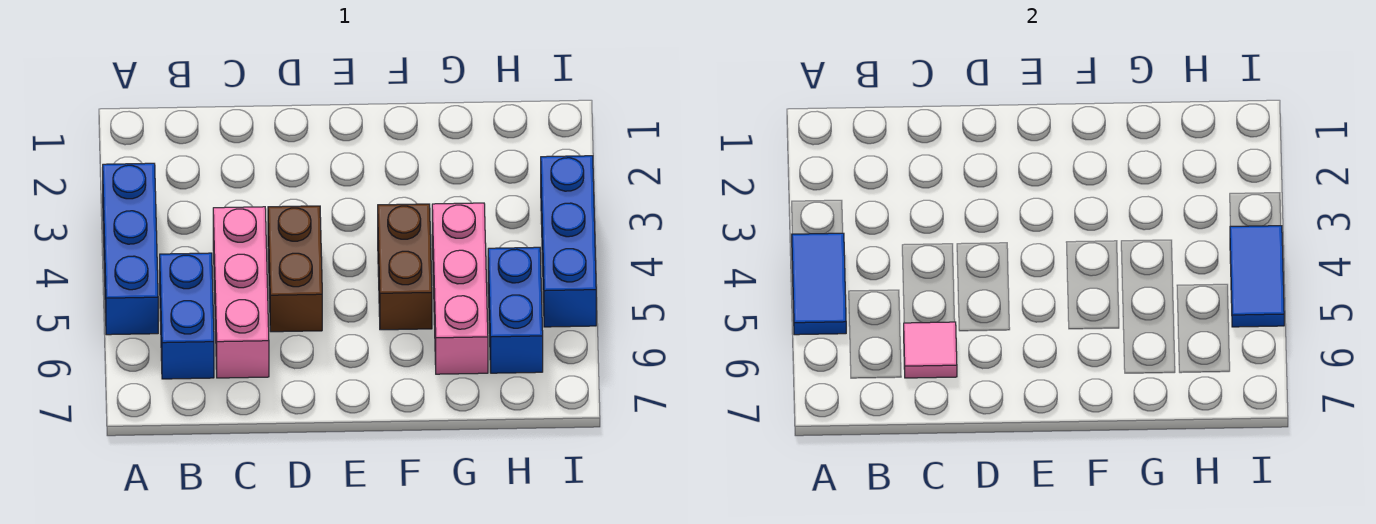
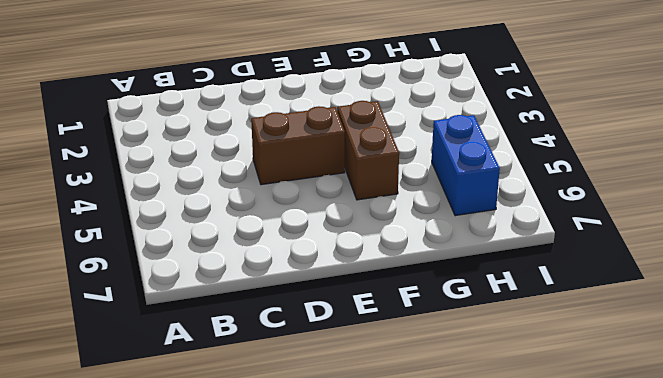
brown brick D4:E4 level 1 -> brown brick D4:D5 level 1
none -> blue brick A3:A5 level 1
none -> blue brick B5:B6 level 1

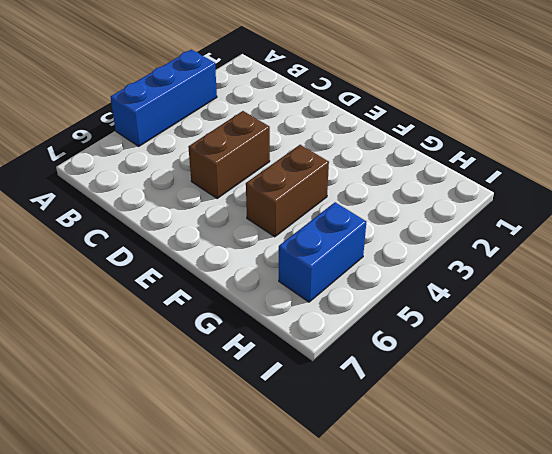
none -> blue brick B5:B6 level 1
none -> pink brick C4:C6 level 1

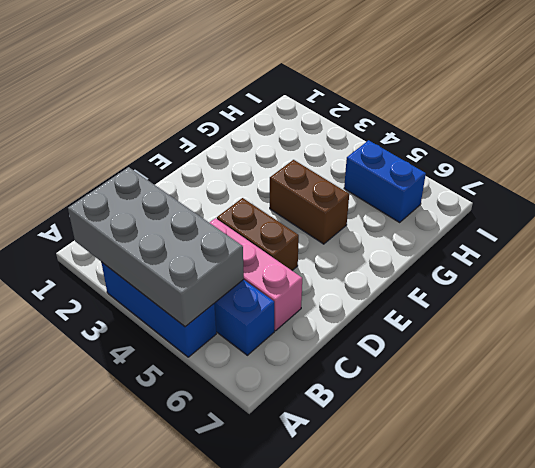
grey brick A2:B5 level 2 -> blue tile A4:A5 level 2
none -> pink brick G4:G6 level 1
none -> blue brick I3:I5 level 1

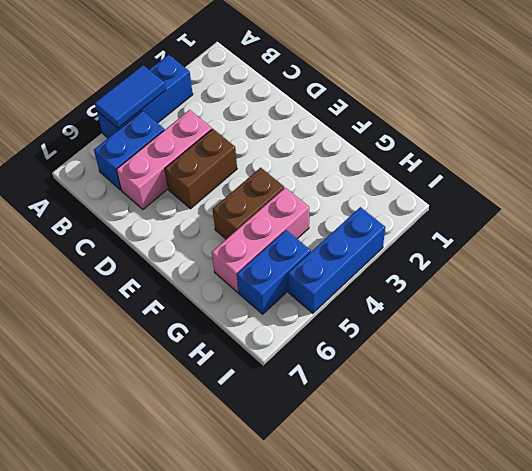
none -> pink tile C6 level 2
none -> blue tile I4:I5 level 2

